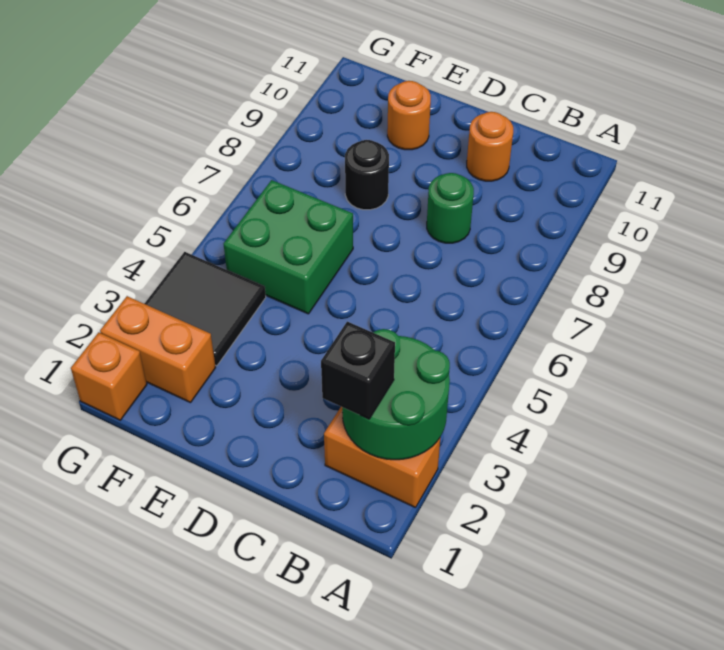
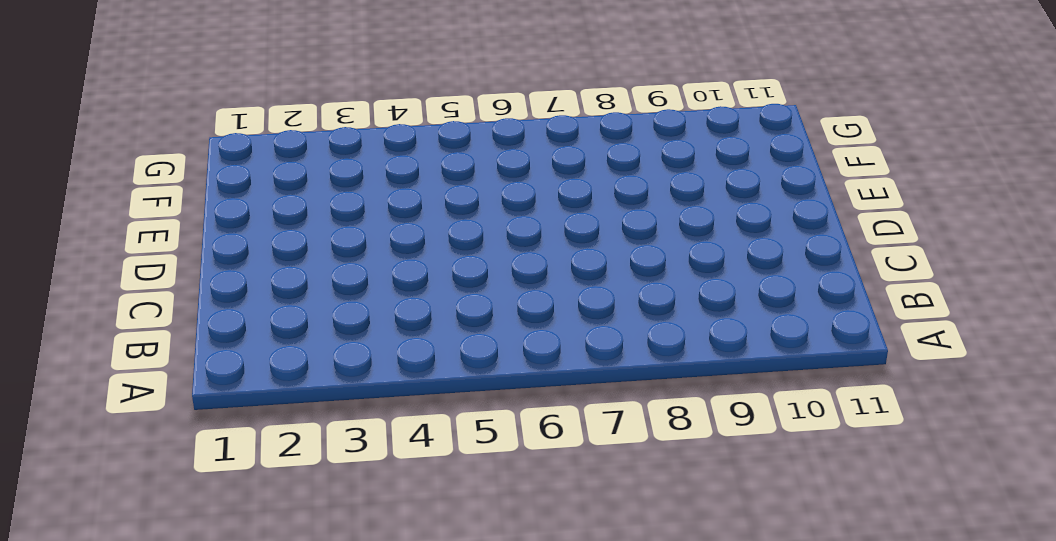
none -> orange brick A2:B2 level 1
none -> green round brick C8 level 1

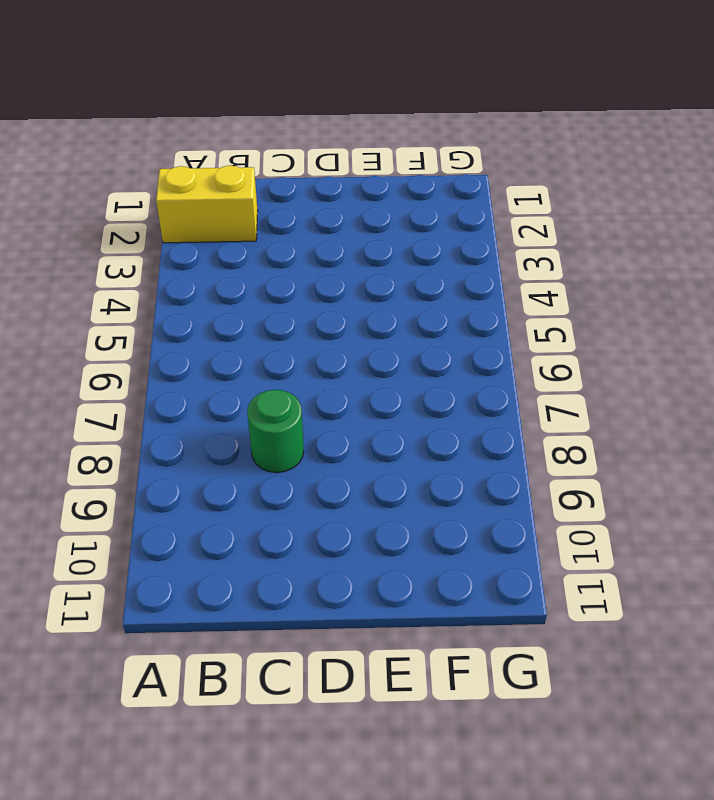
yellow brick A2:B2 level 1 -> orange brick A2:B2 level 1
none -> orange round brick C10 level 1
none -> green brick E5:F6 level 1

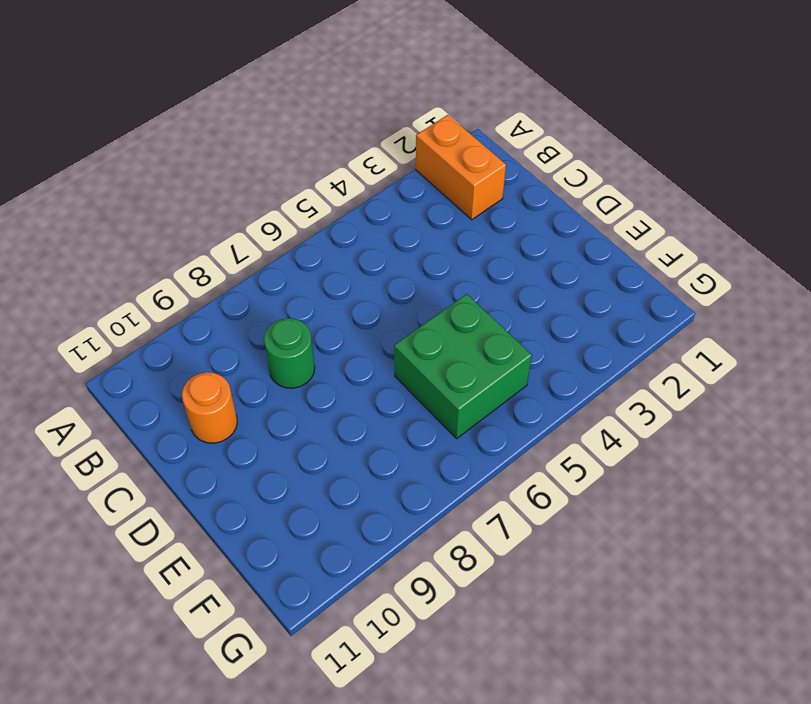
none -> black round brick E8 level 1
none -> orange round brick E10 level 1

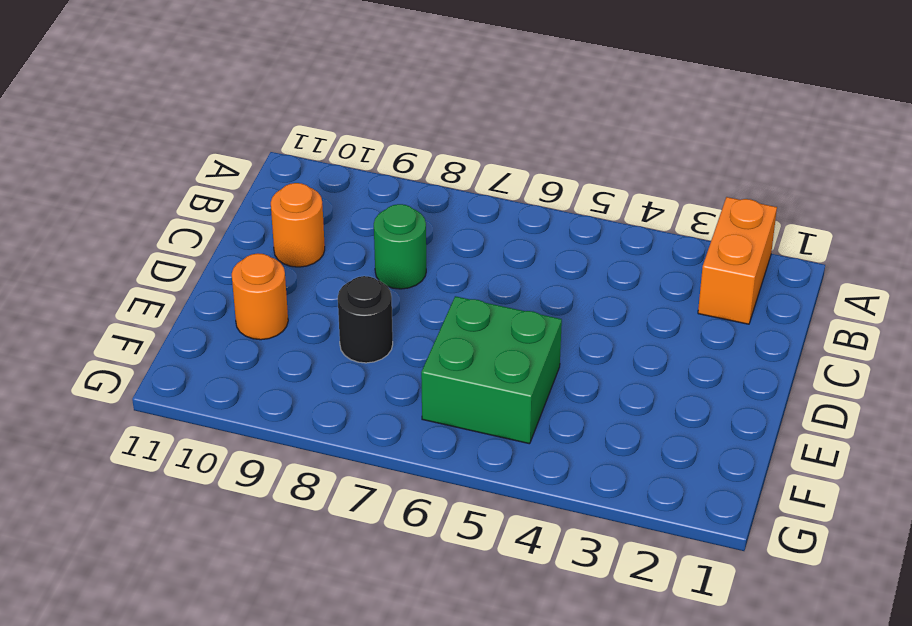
none -> orange brick F2:G2 level 1
none -> black tile F3:G4 level 1

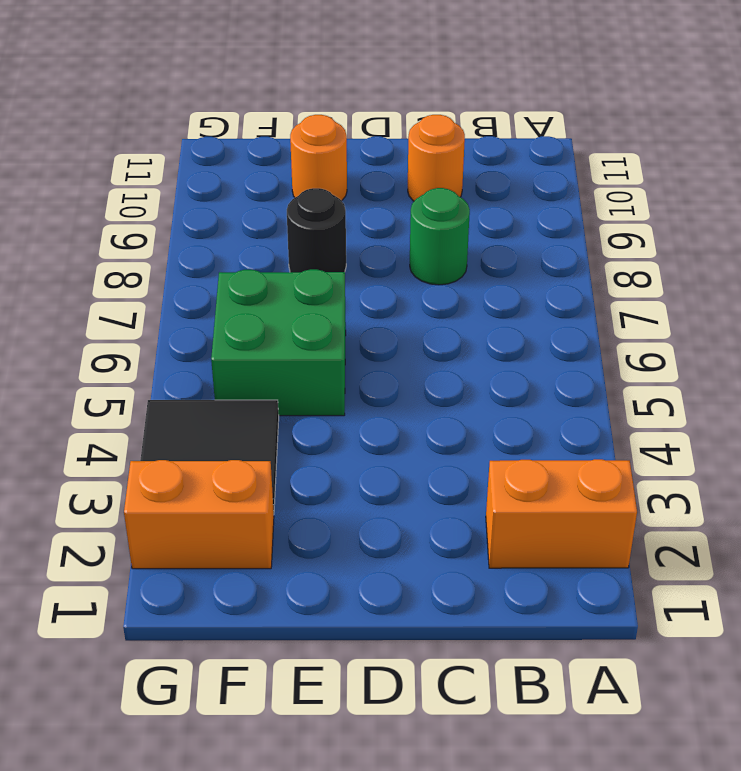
none -> orange brick G1 level 1
none -> green round brick A2:B3 level 2

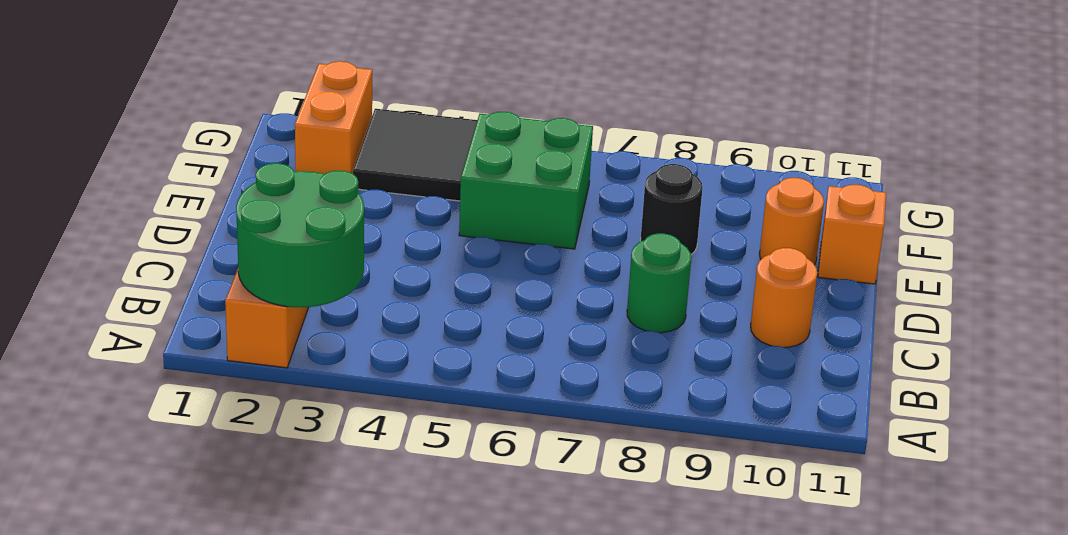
orange brick E11 level 1 -> orange brick G1 level 1
none -> black brick B2 level 3

